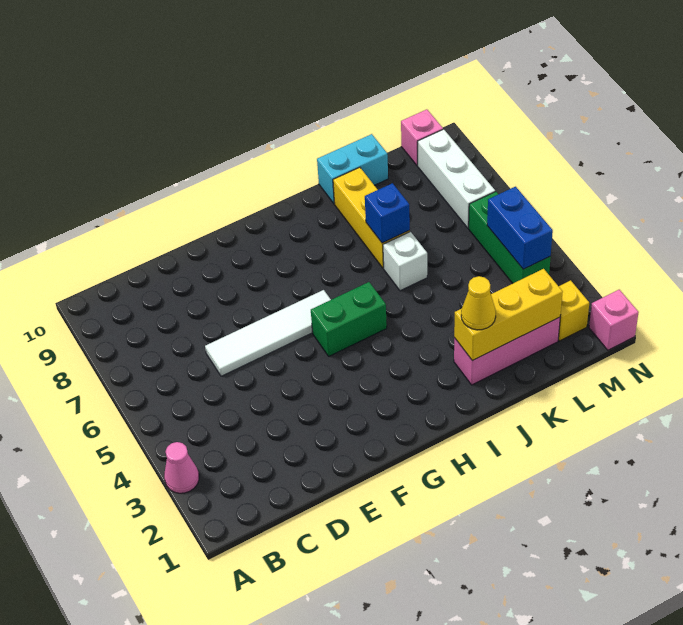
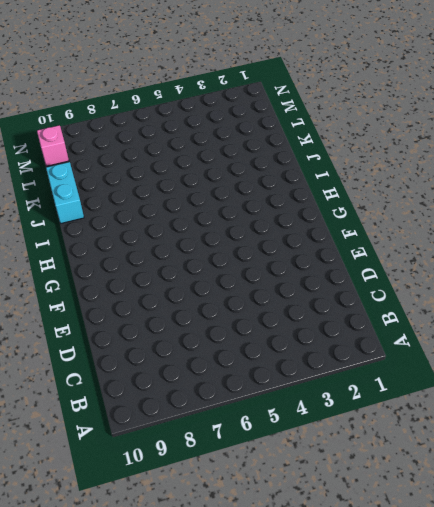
none -> pink cone A3 level 1
none -> white tile D6:G6 level 1
none -> green brick G5:H5 level 1

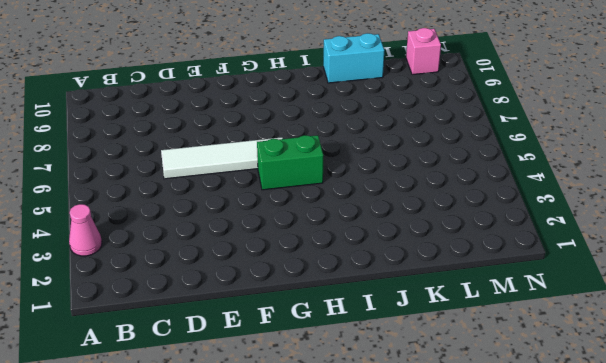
none -> pink brick J2:L2 level 1
none -> white brick J6 level 1
none -> yellow brick J7:J9 level 1

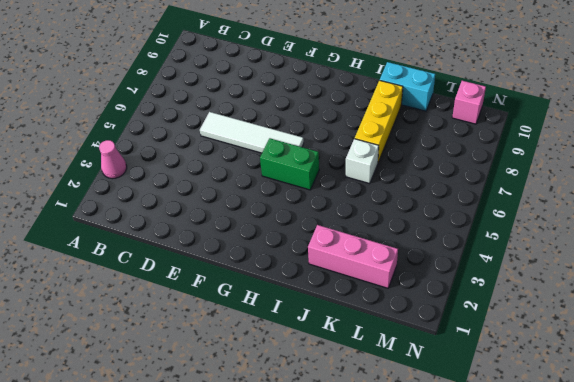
none -> yellow brick M2 level 1
none -> green brick M4:M6 level 1
none -> white brick M7:M9 level 1

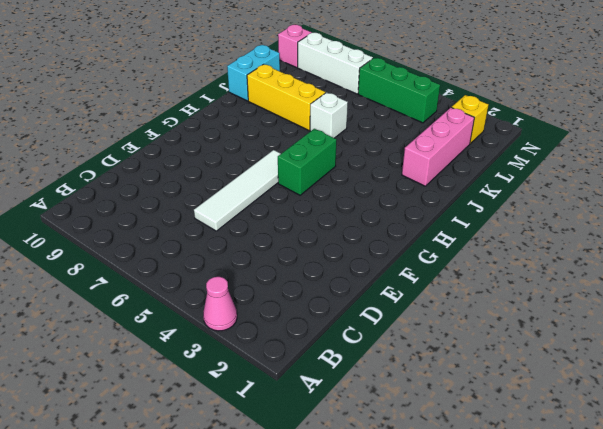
none -> pink brick N1 level 1
none -> yellow brick J2:L2 level 2
none -> blue brick J7 level 2

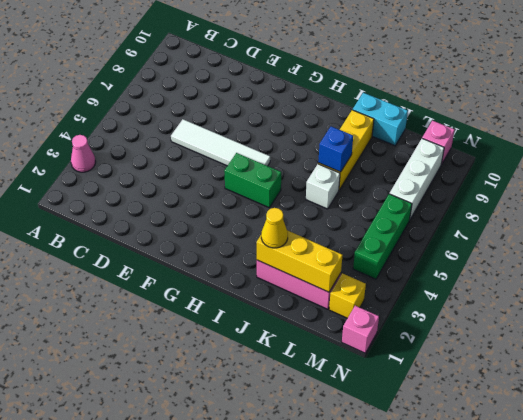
none -> blue brick M4:M5 level 2

